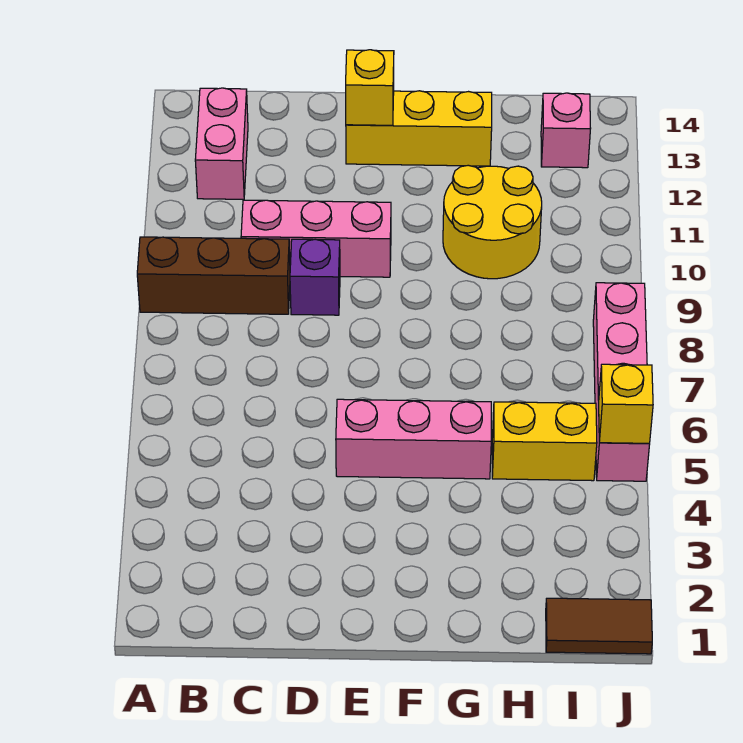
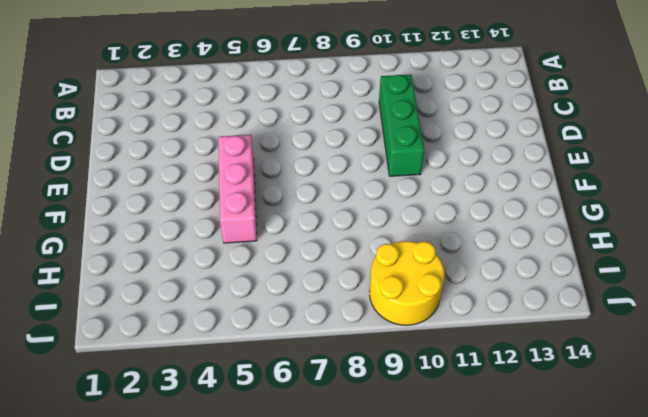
green brick C10:E10 level 1 -> pink brick C10:E10 level 1
yellow round brick I9:J10 level 1 -> yellow round brick G10:H11 level 1
none -> brown brick A9:C9 level 1
none -> pink brick B12:B13 level 1
none -> purple brick D9 level 1

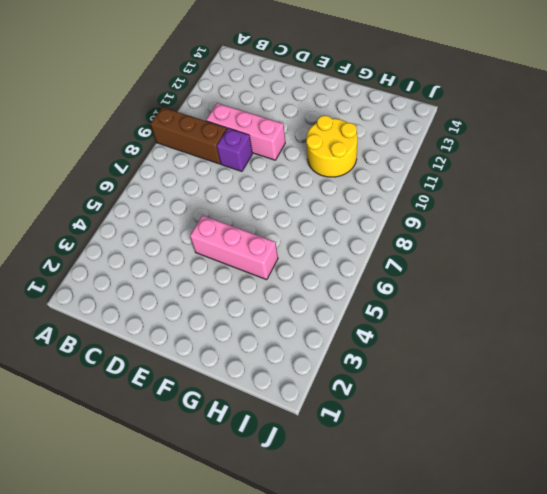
none -> pink brick B12:B13 level 1
none -> yellow brick E13:G13 level 1
none -> yellow brick H5:I5 level 1

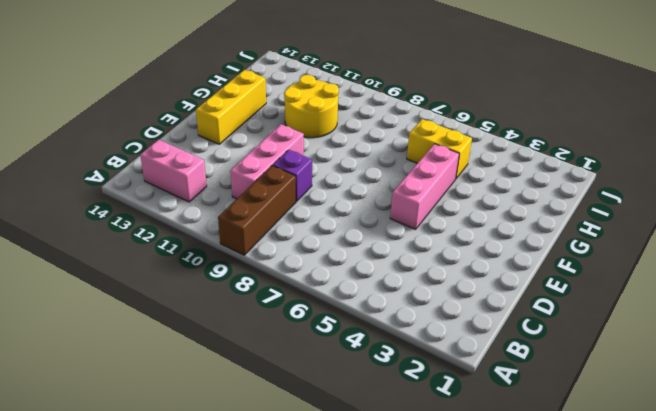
yellow brick H5:H6 level 1 -> yellow brick H5:I5 level 1
none -> brown tile I1:J1 level 1
none -> pink brick I13 level 1
none -> pink brick J5:J8 level 1

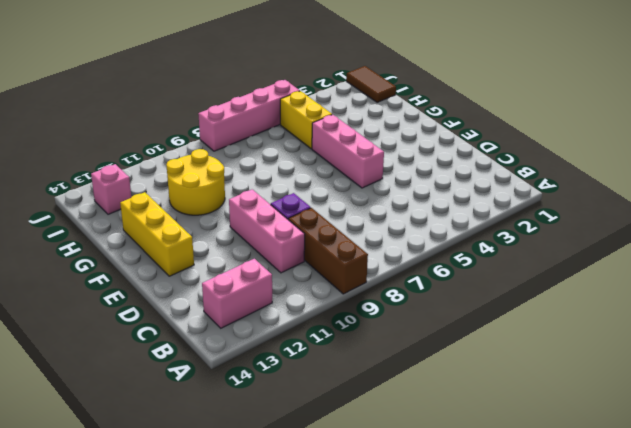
none -> yellow brick E13 level 2
none -> yellow brick J5 level 2

